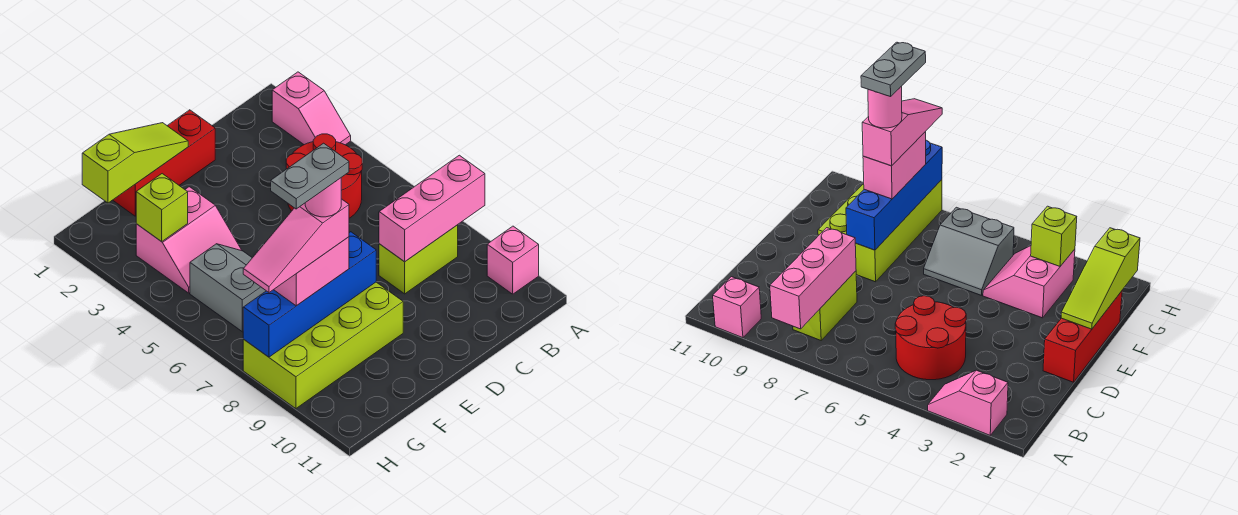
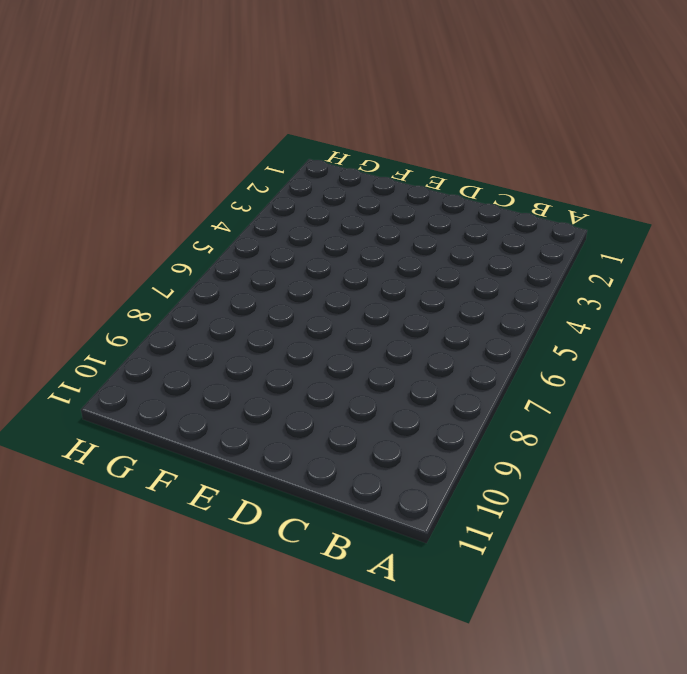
none -> pink slope A2:A3 level 1 top 2
none -> pink brick A10 level 1
none -> red round brick B4:C5 level 1

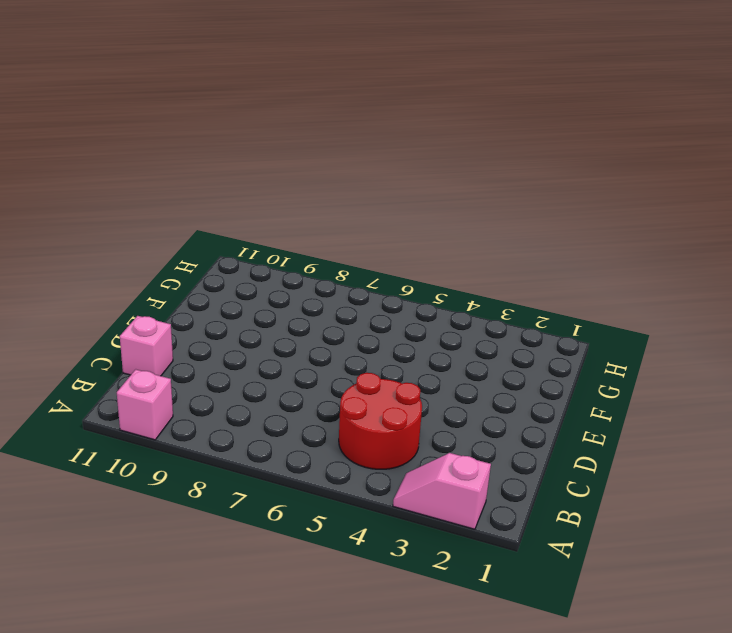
pink brick C11 level 1 -> none
none -> lime brick B8:C8 level 1
none -> red brick D1:F1 level 1
none -> lime brick E8:H9 level 1

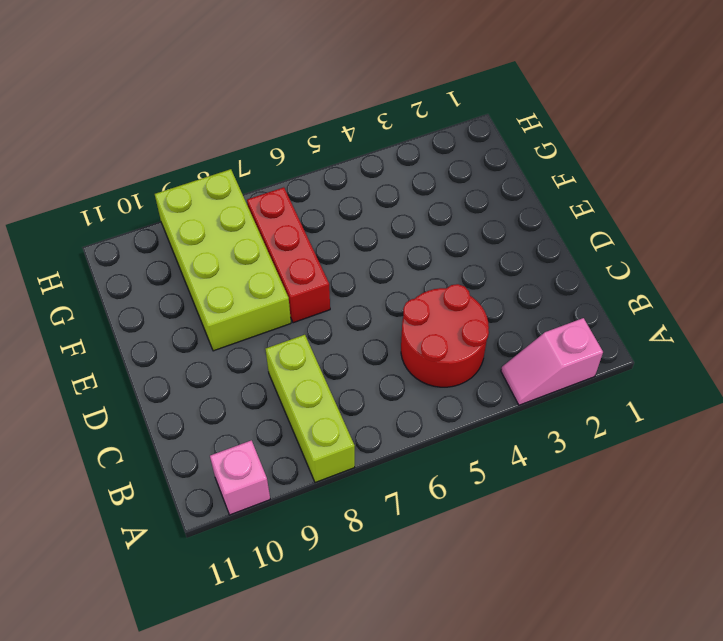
lime brick A8:C8 level 1 -> lime brick B8:C8 level 1
red brick E7:G7 level 1 -> red brick D1:F1 level 1
none -> pink slope F3:G4 level 1 top 3
none -> grey slope F5:G6 level 1 top G
none -> pink brick A8:C8 level 2

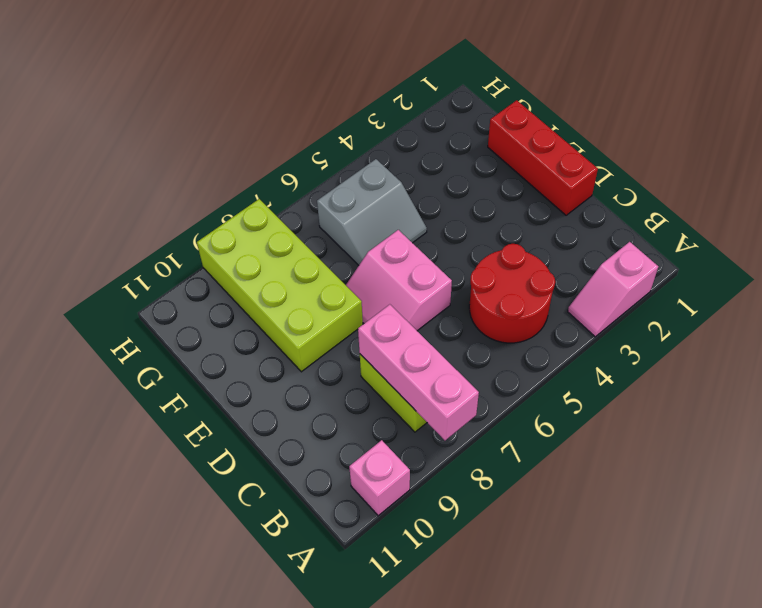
pink slope D6:E7 level 1 top 6 -> pink slope F3:G4 level 1 top 3
none -> lime slope E1:G1 level 2 top G
none -> blue brick E8:H8 level 2
none -> lime brick G3 level 2

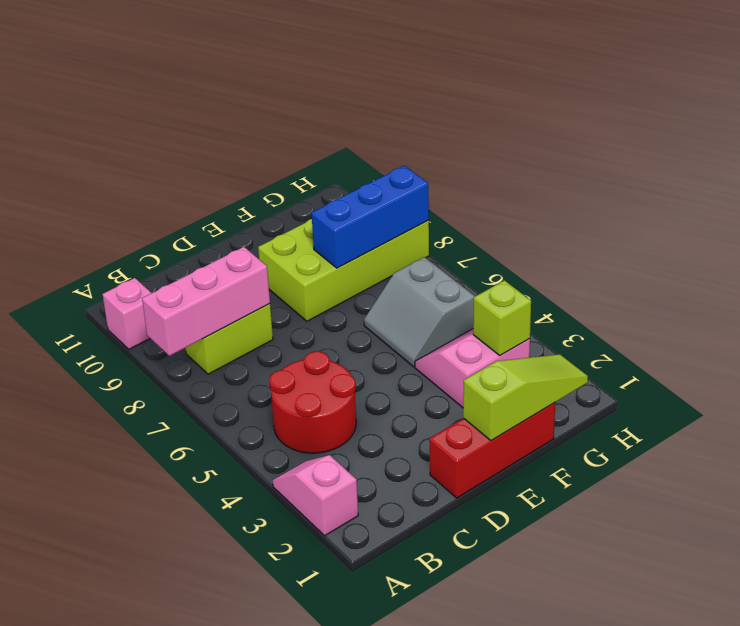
lime slope E1:G1 level 2 top E -> lime slope E1:G1 level 2 top G
blue brick F8:H8 level 2 -> blue brick E8:H8 level 2
none -> pink brick F8:G8 level 3
none -> pink slope F8:H8 level 4 top F
none -> pink round brick F8 level 5

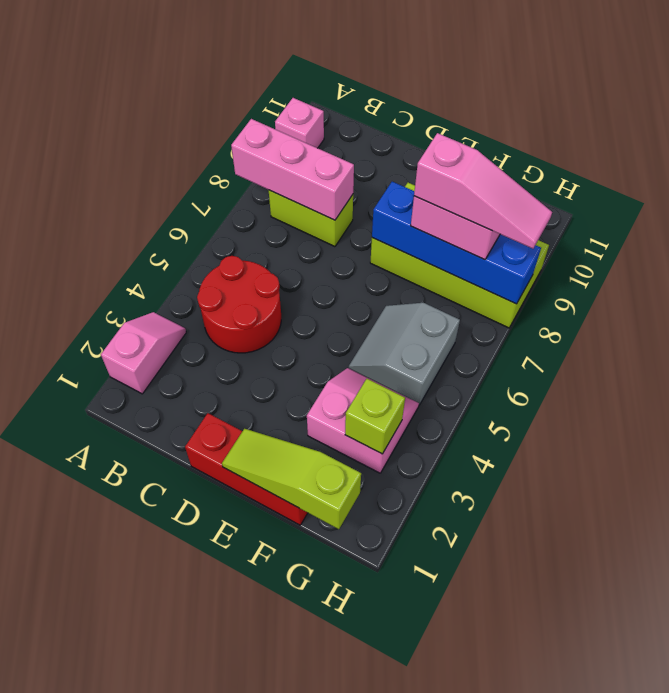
none -> pink round brick F8 level 5
none -> grey plate F8:G8 level 6

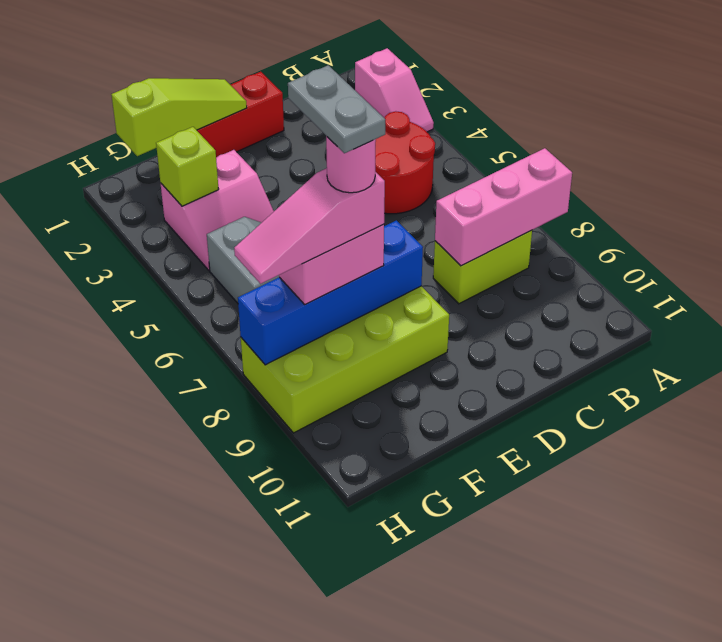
grey plate F7:F8 level 6 -> grey plate F8:G8 level 6
none -> pink brick A10 level 1

